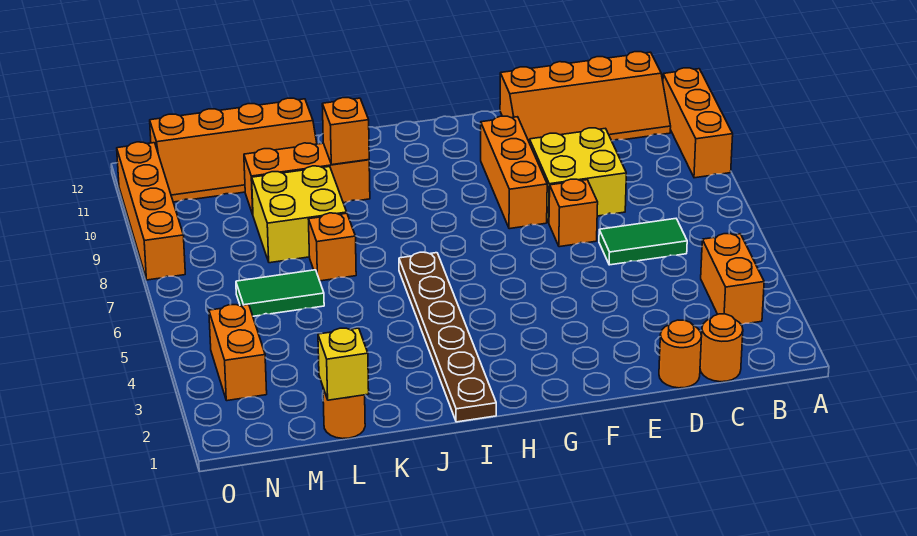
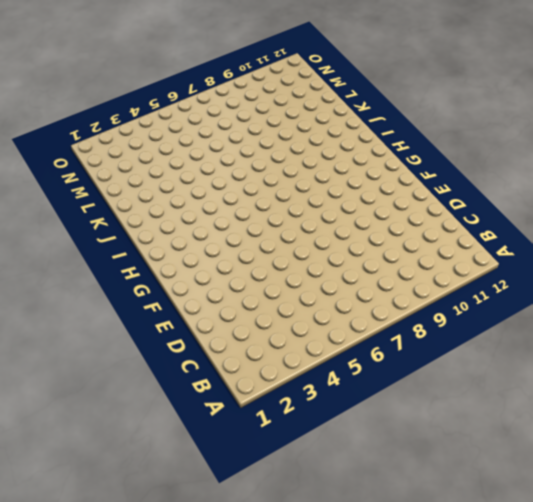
none -> orange brick A9:A11 level 1
none -> orange brick B3:B4 level 1
none -> orange slope B11:E12 level 1 top 12

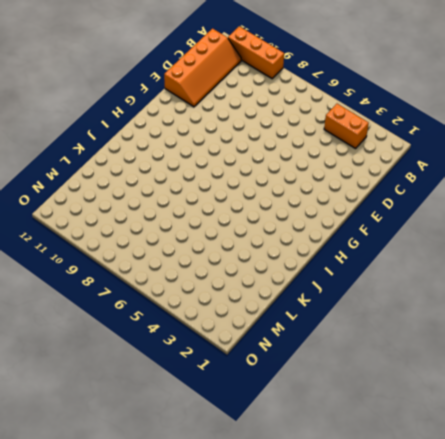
none -> orange round brick C1 level 1
none -> green tile C6:D6 level 1
none -> orange round brick D1 level 1

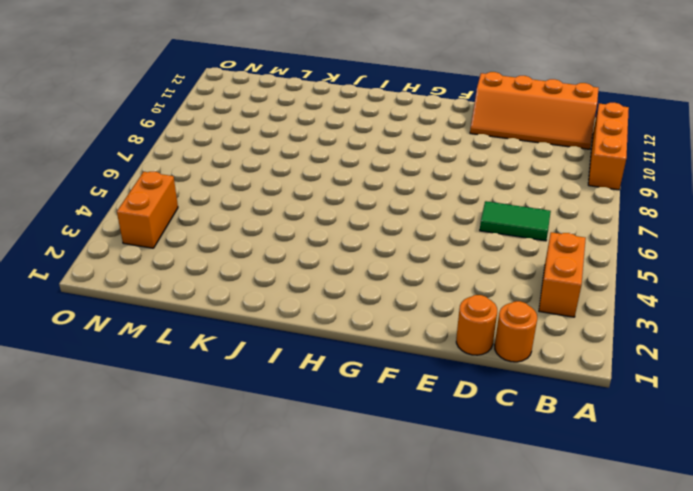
none -> yellow brick D8:E9 level 1
none -> orange brick E7 level 1
none -> orange brick F8:F10 level 1

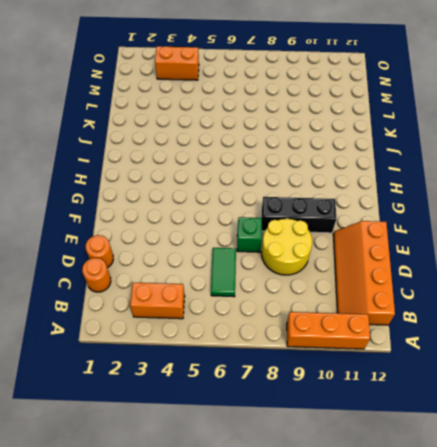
yellow round brick D8:E9 level 1 -> yellow brick D8:E9 level 1
green brick E7 level 1 -> orange brick E7 level 1
black brick F8:F10 level 1 -> orange brick F8:F10 level 1
none -> brown plate I1:I6 level 1
none -> orange brick J10:L10 level 1
none -> orange brick K7 level 1

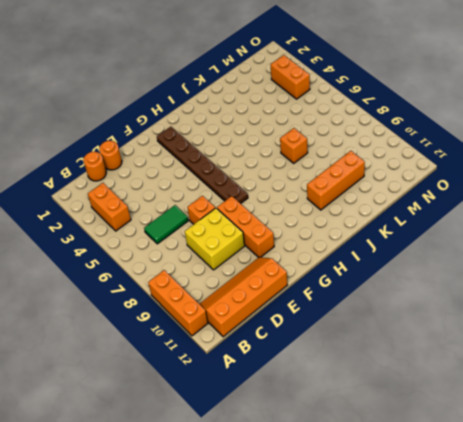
brown plate G2:G7 level 1 -> brown plate I1:I6 level 1
none -> yellow brick K8:L9 level 1
none -> orange slope K11:N12 level 1 top 12
none -> orange round brick L1 level 1

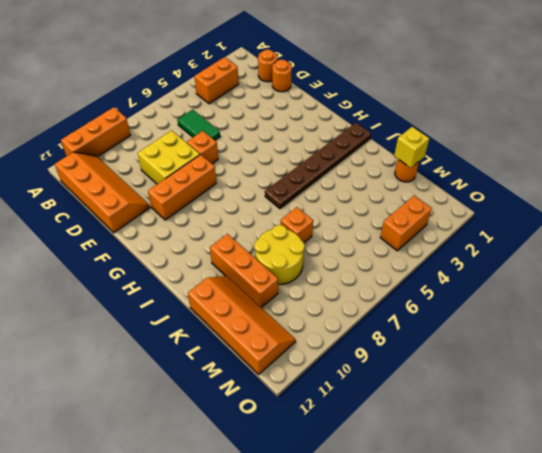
yellow round brick K8:L9 level 1 -> yellow brick K8:L9 level 1
none -> green tile L6:M6 level 1
none -> orange brick O8:O11 level 1
none -> orange brick J10 level 2

